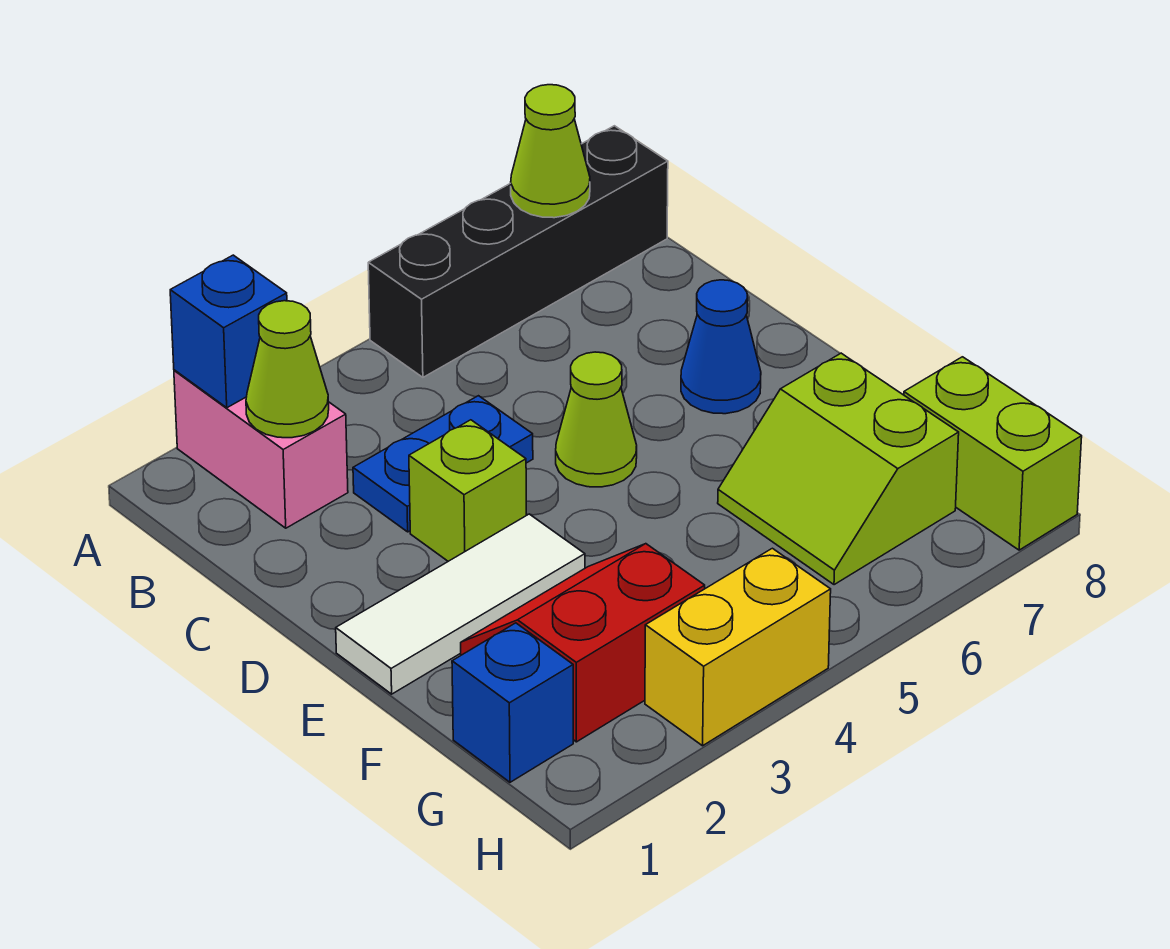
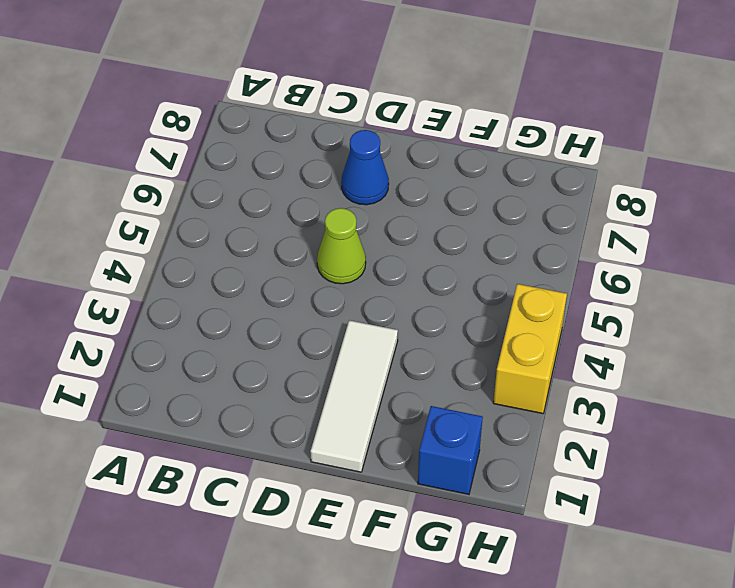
none -> pink brick A2:B2 level 1
none -> black brick A5:A8 level 1
none -> blue plate C3:C4 level 1

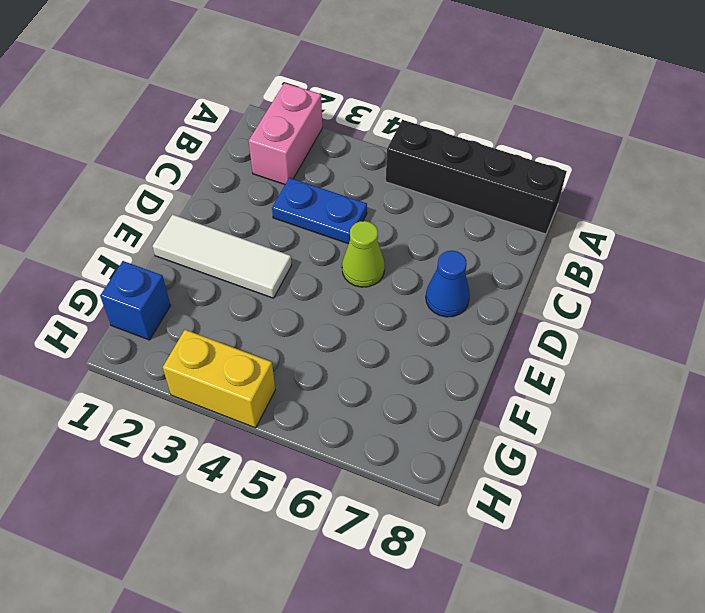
none -> lime brick D3 level 1
none -> red slope F2:G3 level 1 top G
none -> lime slope F6:G7 level 1 top 7

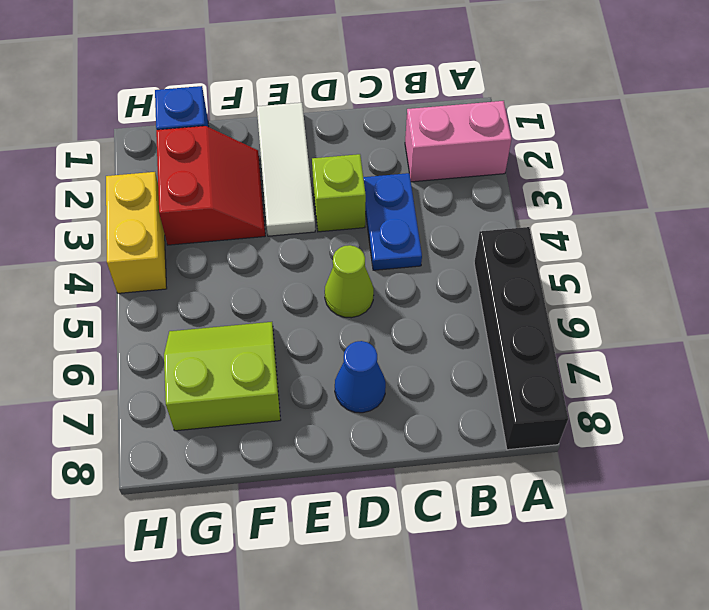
none -> lime brick G8:H8 level 1
none -> blue brick A2 level 2
none -> lime cone A7 level 2

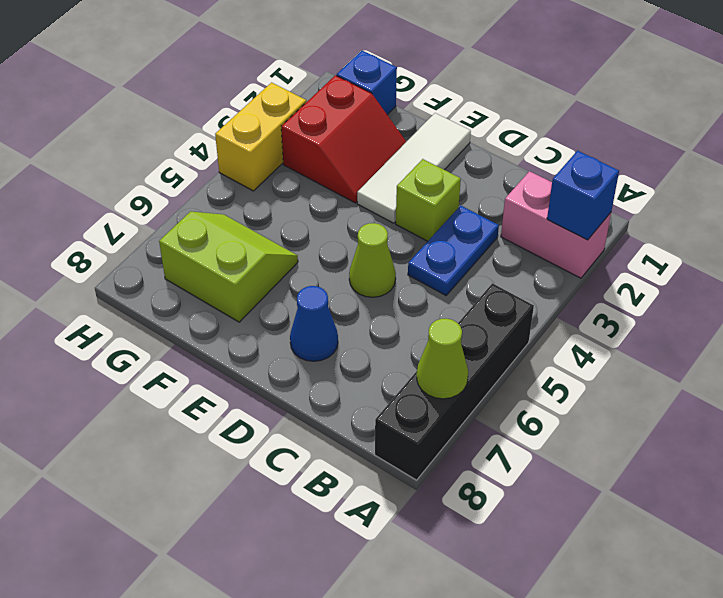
none -> lime brick G8:H8 level 1
none -> lime cone B2 level 2

